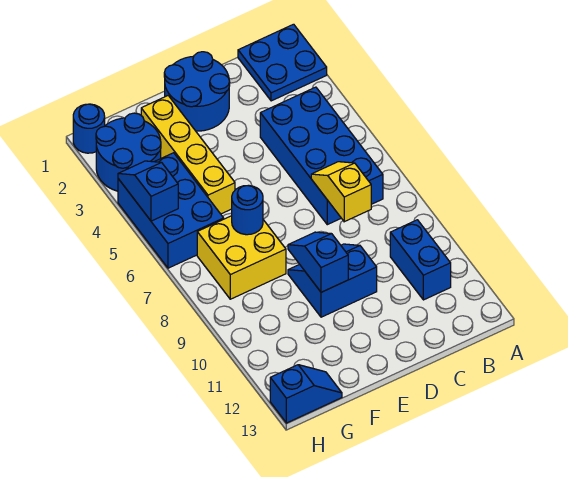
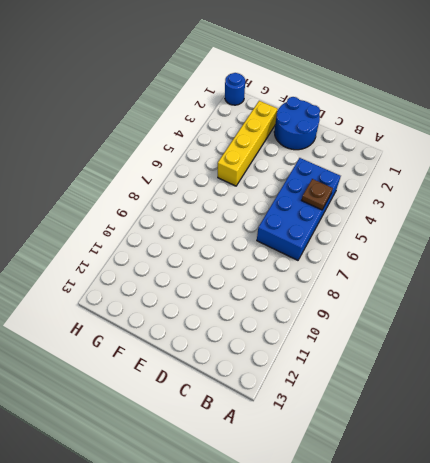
brown plate B5 level 2 -> none
none -> blue plate A1:B2 level 1
none -> blue brick B10:B11 level 1
none -> blue slope D9:E10 level 1 top 10

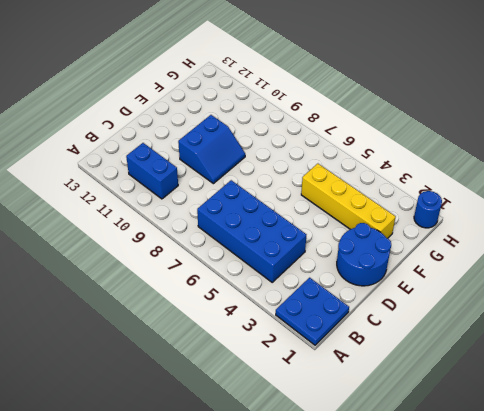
none -> yellow brick F7:G8 level 1
none -> blue round brick G2:H3 level 1
none -> blue brick G4:H6 level 1

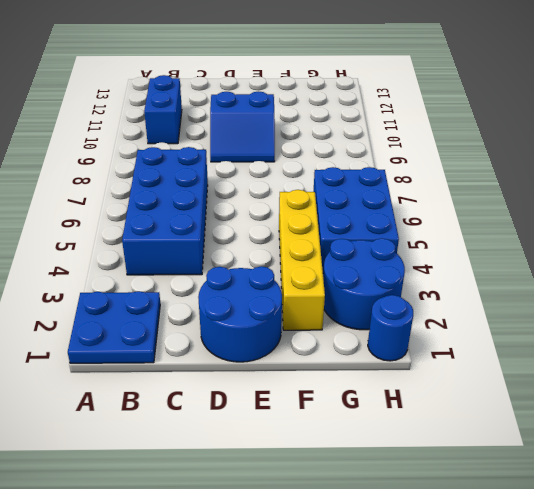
none -> yellow brick F7:G8 level 1
none -> blue slope G13:H13 level 1 top H
none -> yellow slope C7:C8 level 2 top 8

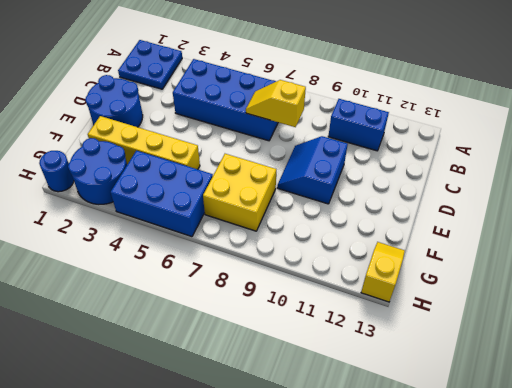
yellow slope G13:H13 level 1 top H -> blue slope G13:H13 level 1 top H
none -> blue slope E9:E10 level 2 top 10
none -> blue round brick F7 level 2
none -> blue slope H4:H5 level 2 top 5

